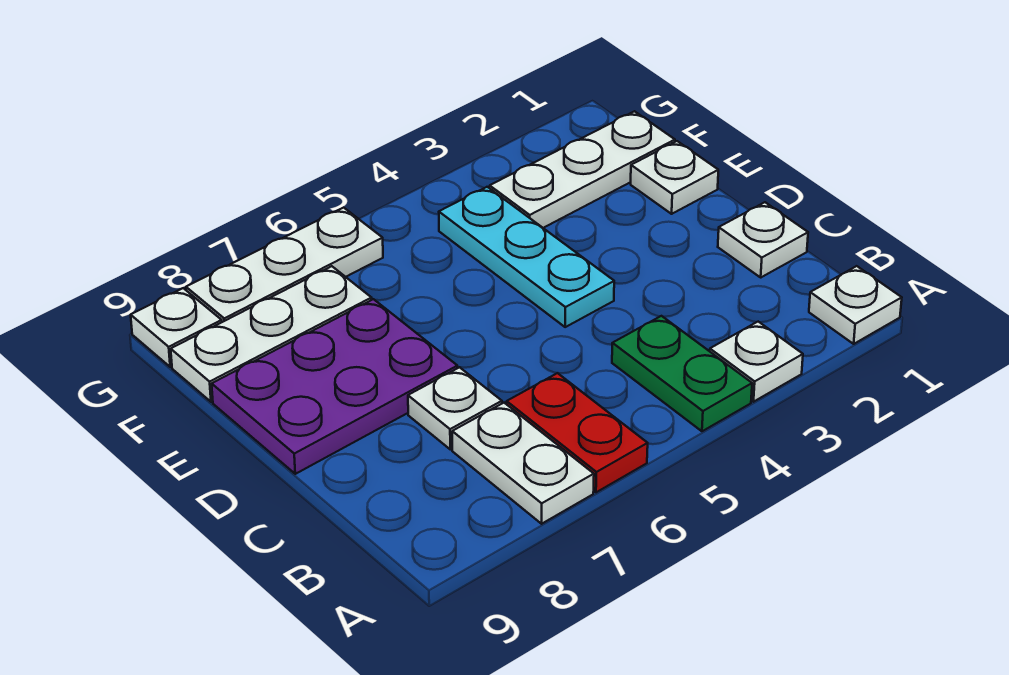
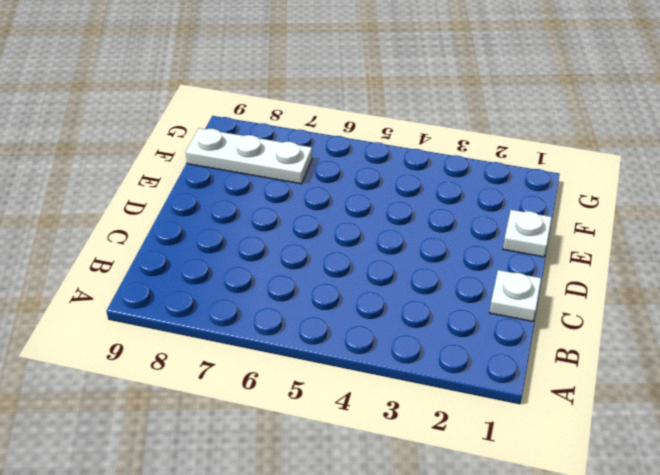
none -> white plate A1 level 1
none -> white plate A3 level 1
none -> green plate A4:B4 level 1

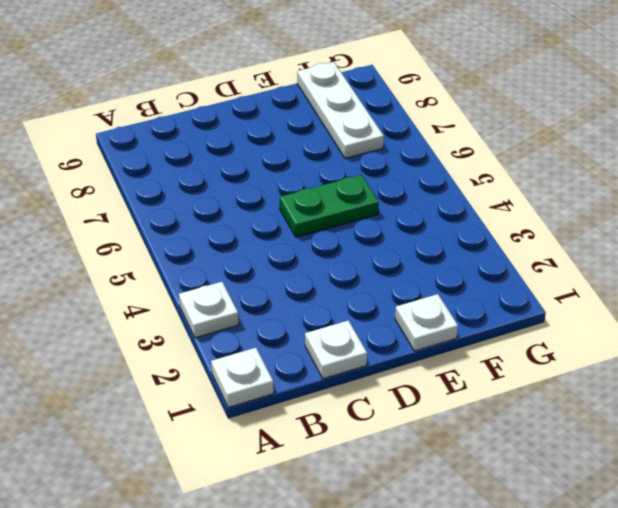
green plate D5:E5 level 1 -> green plate A4:B4 level 1
none -> red plate A6:B6 level 1
none -> white plate A7:B7 level 1
none -> white plate C7 level 1

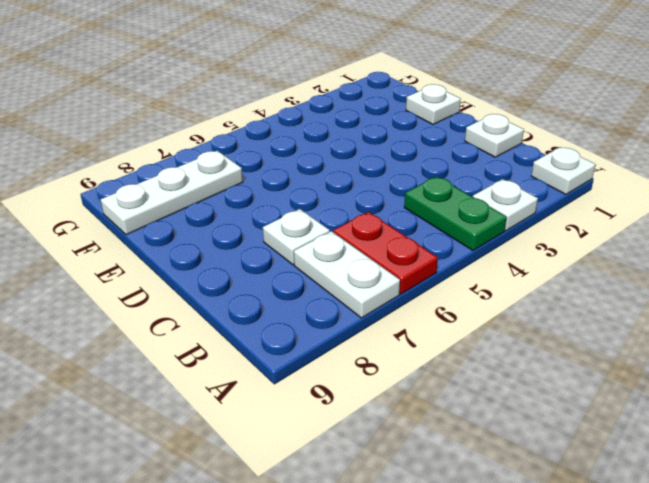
none -> cyan plate D4:F4 level 1
none -> purple plate D7:E9 level 1
none -> white plate F1:F3 level 1

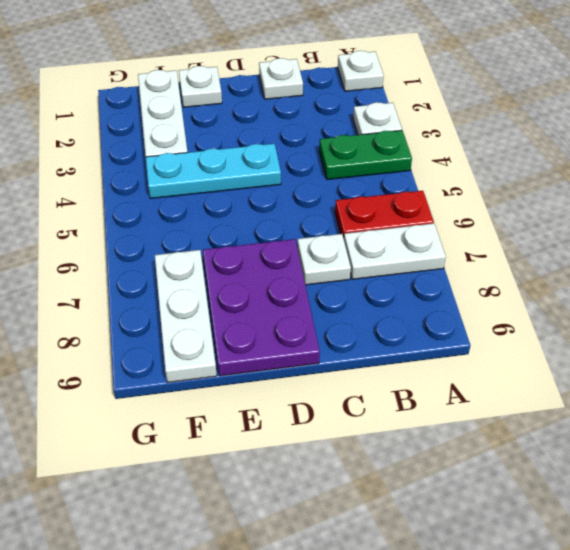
none -> white plate G6:G8 level 1
none -> white plate G9 level 1

